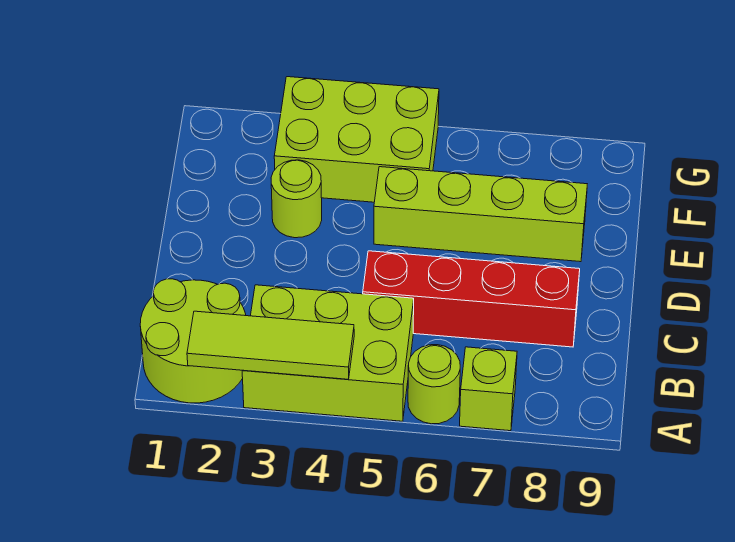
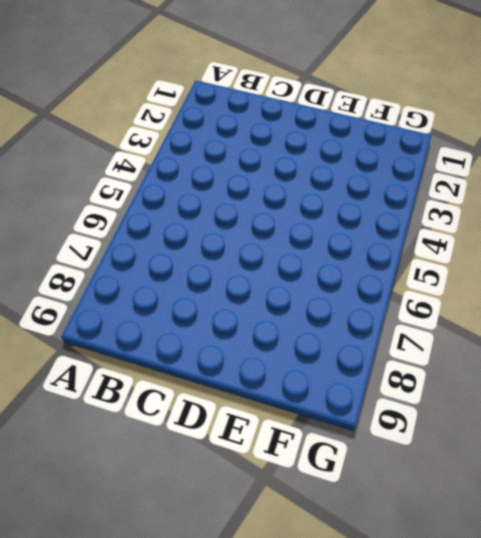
none -> lime round brick A1:B2 level 1
none -> lime brick A3:B5 level 1

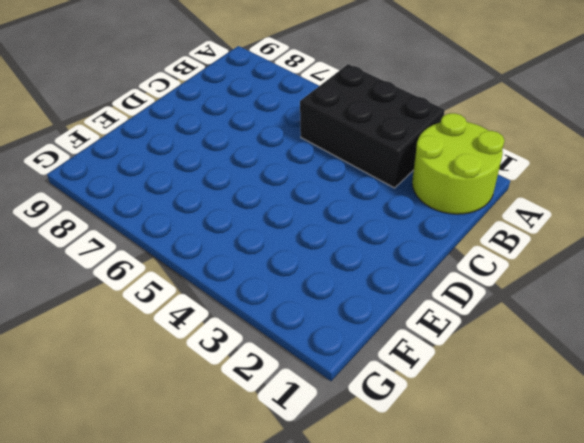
black brick A3:B5 level 1 -> lime brick A3:B5 level 1
none -> lime round brick A6 level 1
none -> lime brick A7 level 1

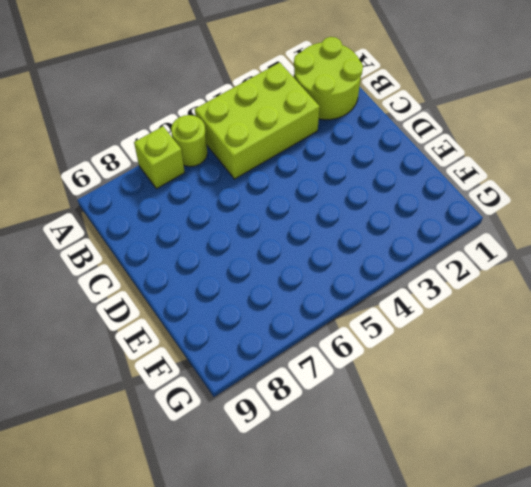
none -> red brick C5:C8 level 1
none -> lime round brick E3 level 1

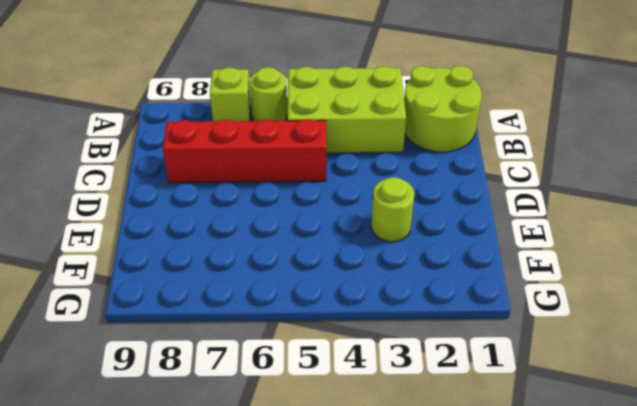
none -> lime brick E5:E8 level 1
none -> lime brick F3:G5 level 1

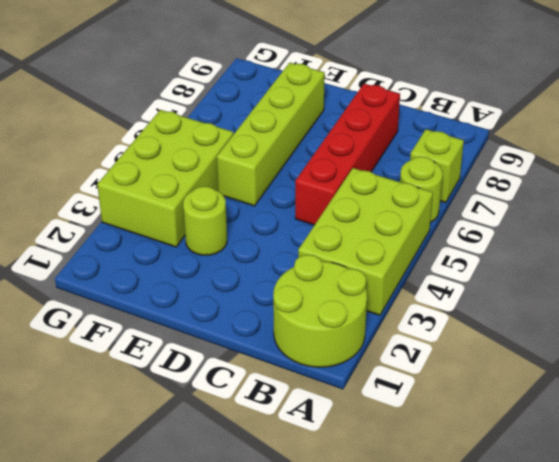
none -> lime tile A2:A4 level 2

